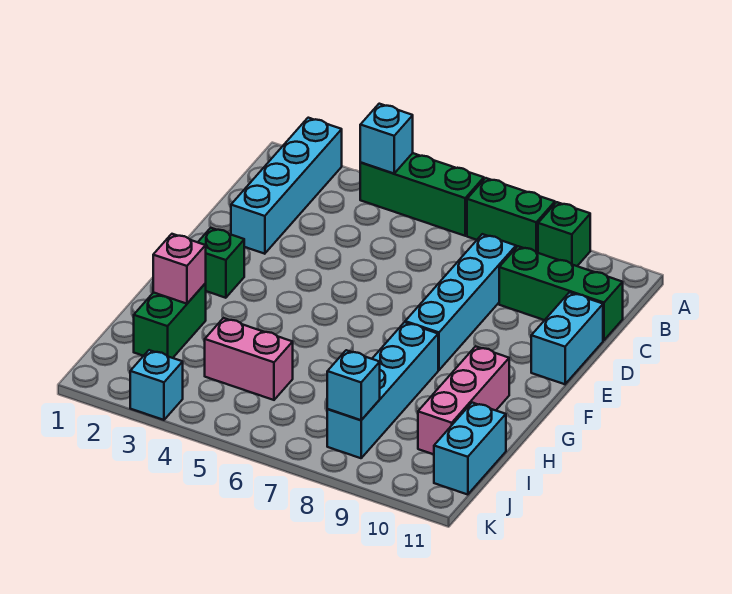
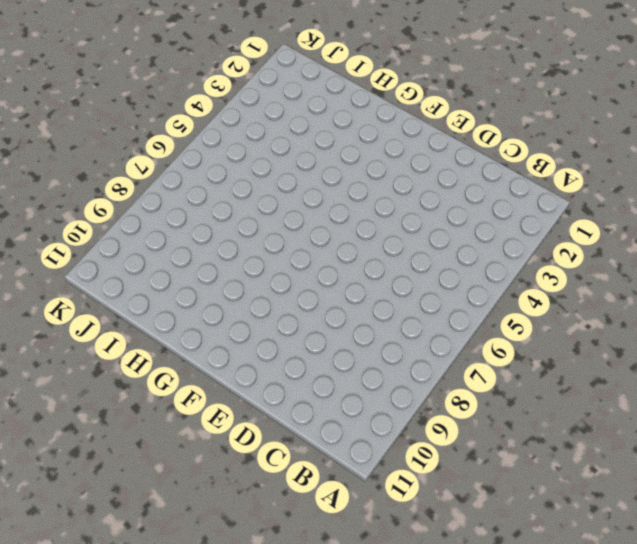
none -> cyan brick A2:D2 level 1
none -> green brick A4:A6 level 1
none -> green brick A7:A8 level 1

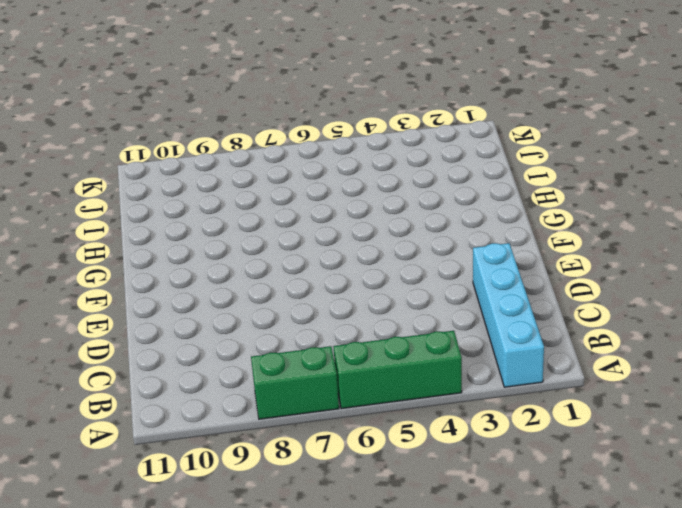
none -> green brick A9 level 1
none -> cyan brick C8:F8 level 1
none -> green brick C9:C11 level 1

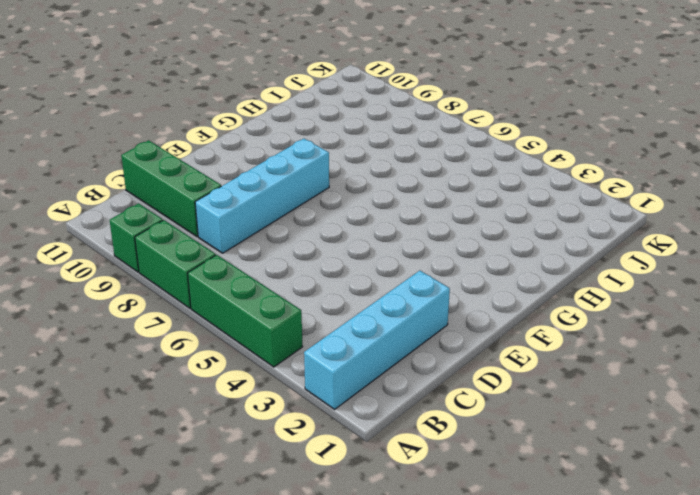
none -> cyan brick D11:E11 level 1
none -> green brick F2 level 1
none -> cyan brick G8:J8 level 1

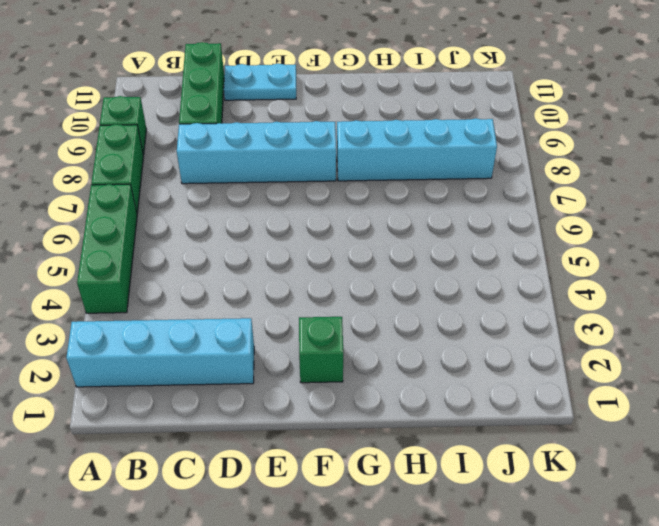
cyan plate D11:E11 level 1 -> cyan brick D11:E11 level 1
none -> pink brick G10:I10 level 1
none -> green brick H2:I2 level 1
none -> pink brick I4:I5 level 1

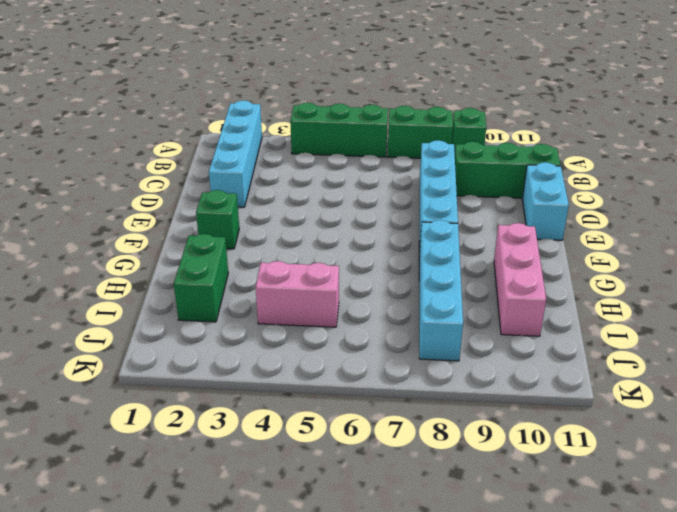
none -> cyan brick I11:J11 level 1
none -> cyan brick K3 level 1
none -> cyan brick A4 level 2

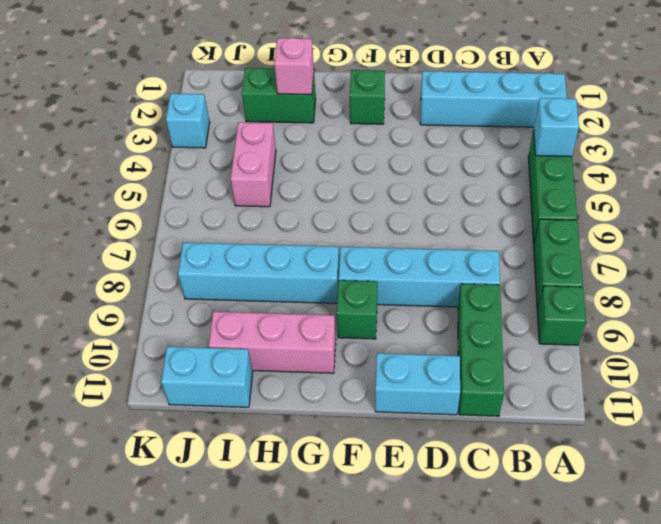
green brick F9 level 1 -> none
none -> cyan brick J8 level 2

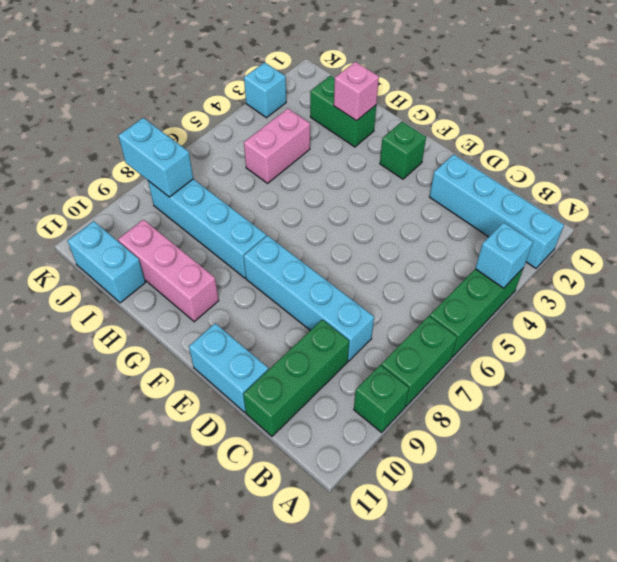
cyan brick J8:K8 level 2 -> cyan brick J8 level 2

